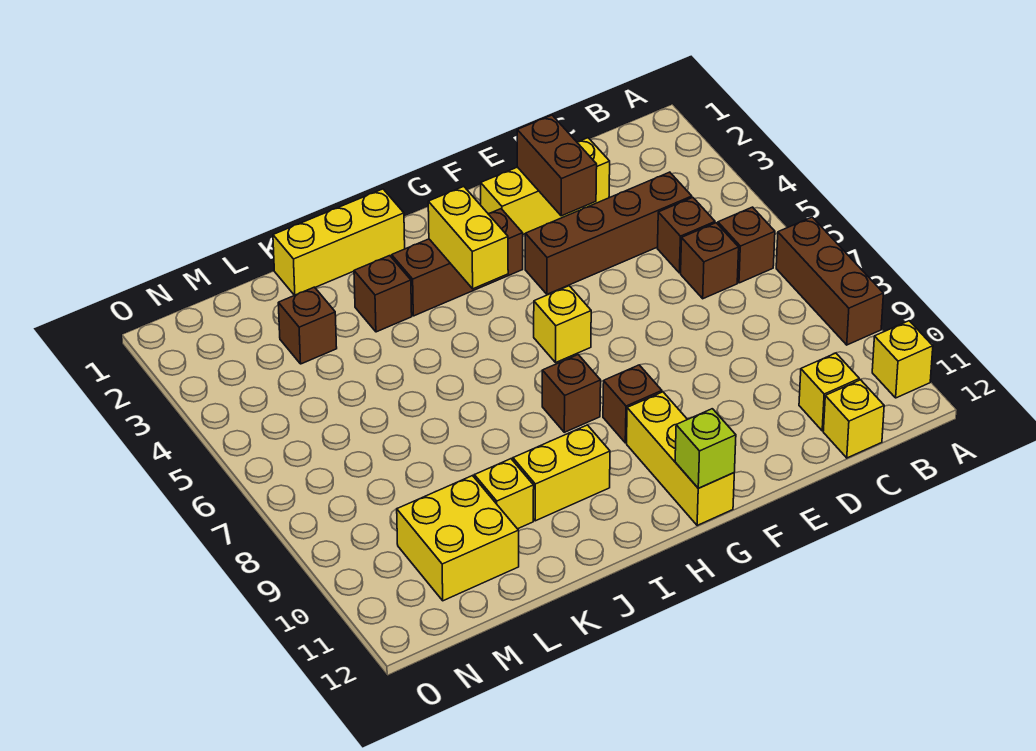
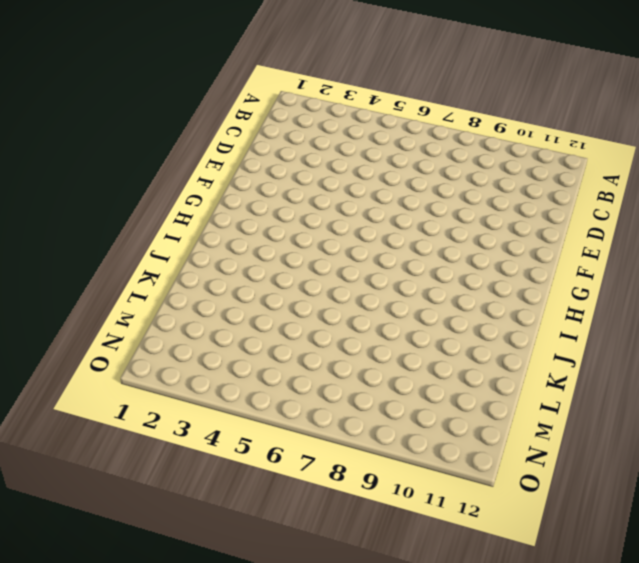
none -> brown brick A7:A9 level 1
none -> yellow brick A11 level 1
none -> brown brick B6 level 1

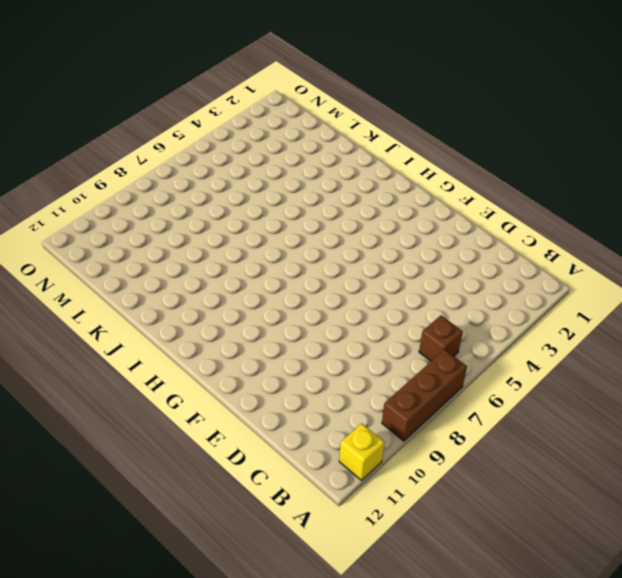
none -> brown brick C4:F4 level 1
none -> brown brick C5 level 1
none -> brown brick C6 level 1

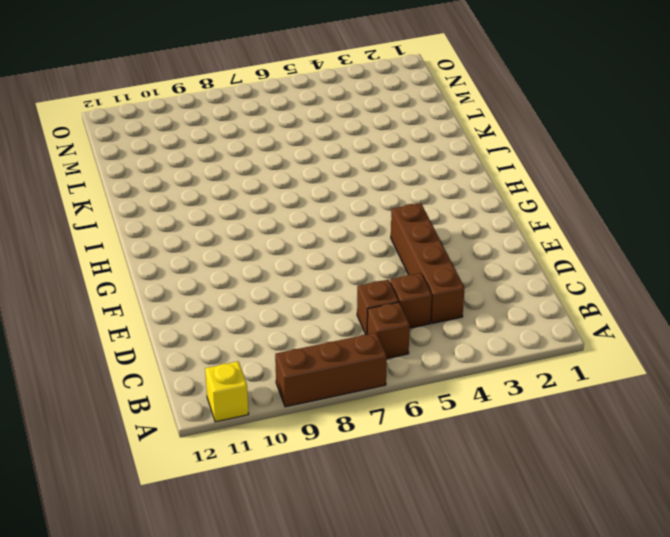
none -> yellow brick C11 level 1
none -> yellow brick C12 level 1
none -> yellow brick D2:F2 level 1

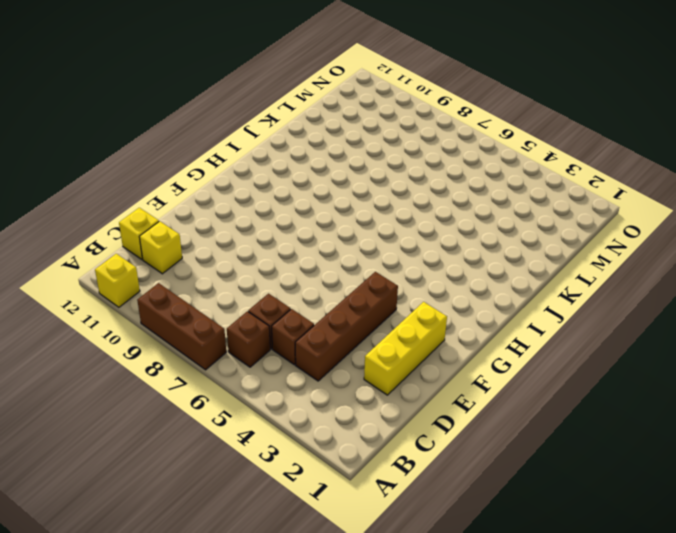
none -> brown brick G3:I3 level 1
none -> yellow brick G6 level 1
none -> brown brick G9 level 1

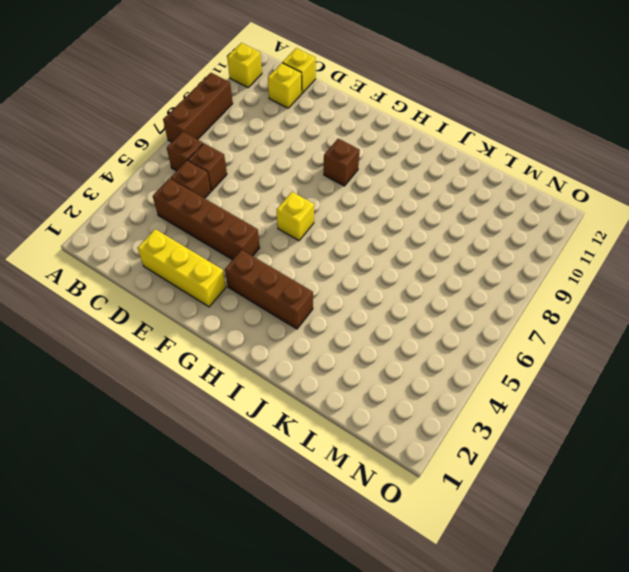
none -> yellow brick G10:G12 level 1
none -> brown brick H8 level 1
none -> yellow brick I1:K1 level 1

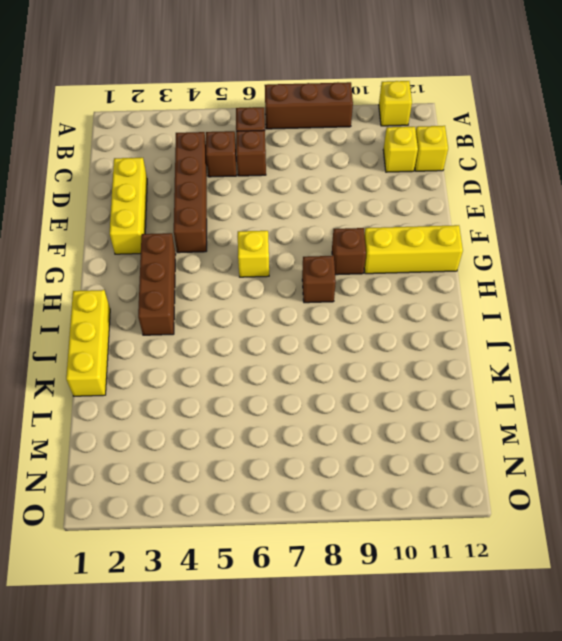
none -> yellow brick I10:J10 level 1
none -> brown brick J3 level 1
none -> yellow brick K10 level 1

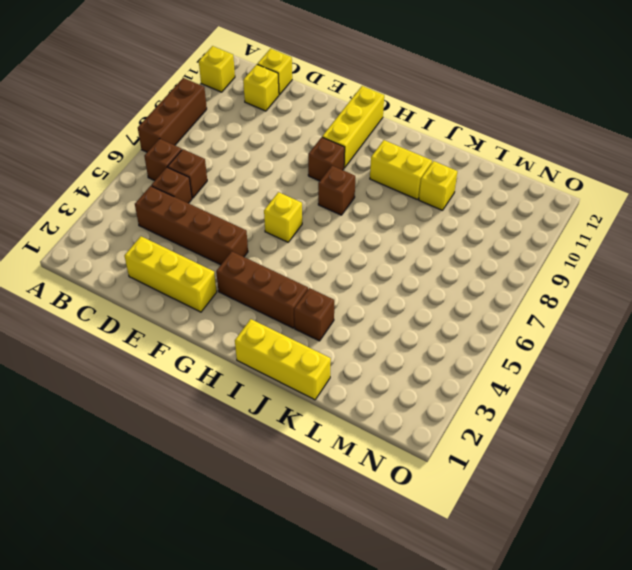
none -> brown brick L3 level 1
none -> yellow brick L10:M11 level 1
none -> brown brick E2:E3 level 2

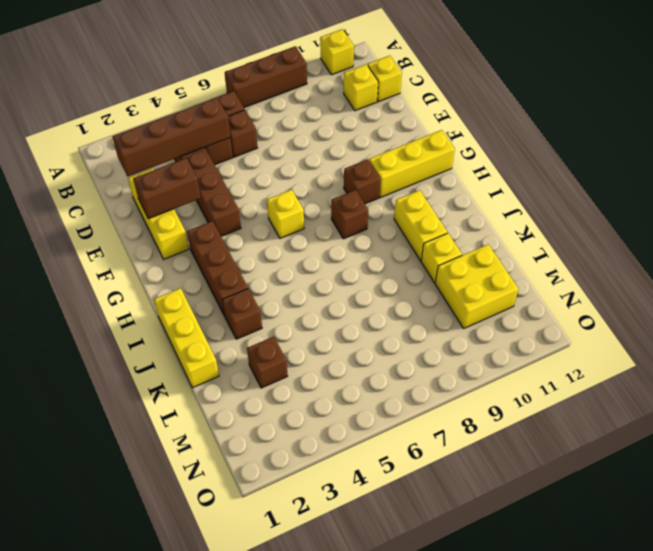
brown brick C2:C5 level 2 -> none
none -> lime brick G12 level 2
none -> yellow brick H3:H4 level 2

